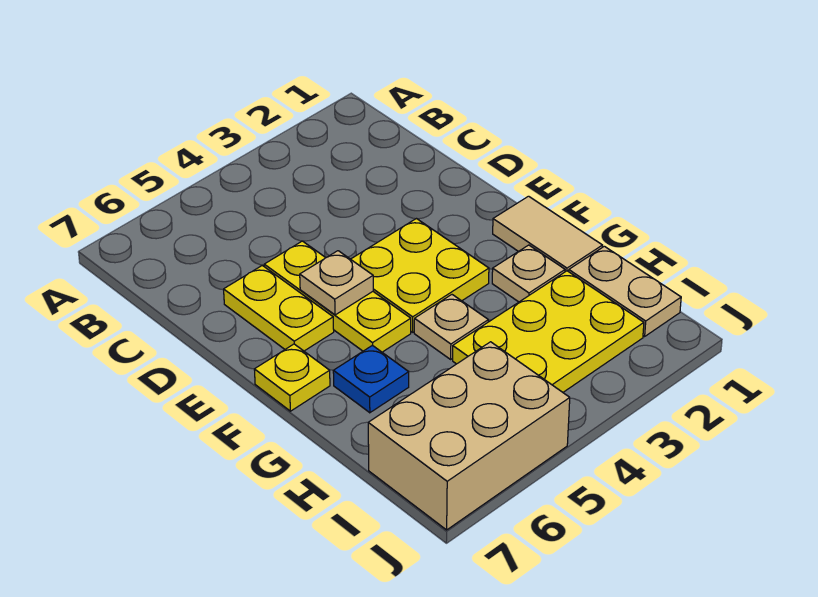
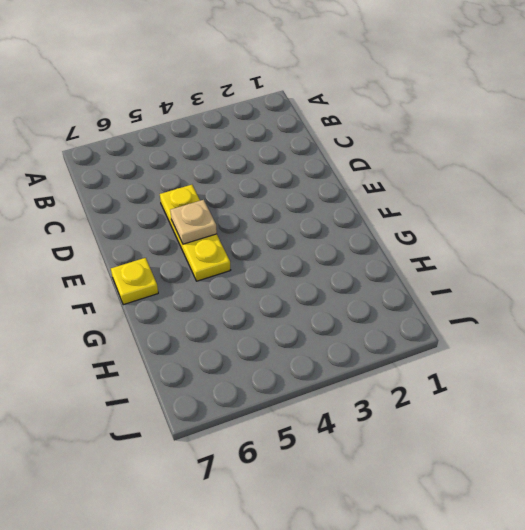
none -> yellow plate D6:E6 level 1
none -> yellow plate E3:F4 level 1
none -> tan tile F1:G1 level 1

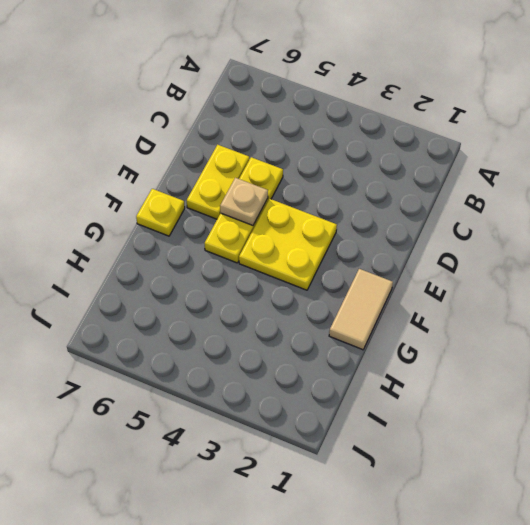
none -> tan plate G2 level 1
none -> tan plate G4 level 1
none -> blue plate G6 level 1

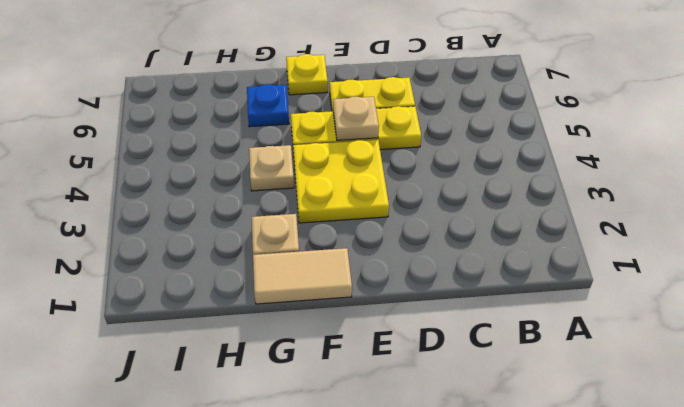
none -> tan plate H1:I1 level 1
none -> yellow plate H2:I4 level 1
none -> tan brick I5:J7 level 1

